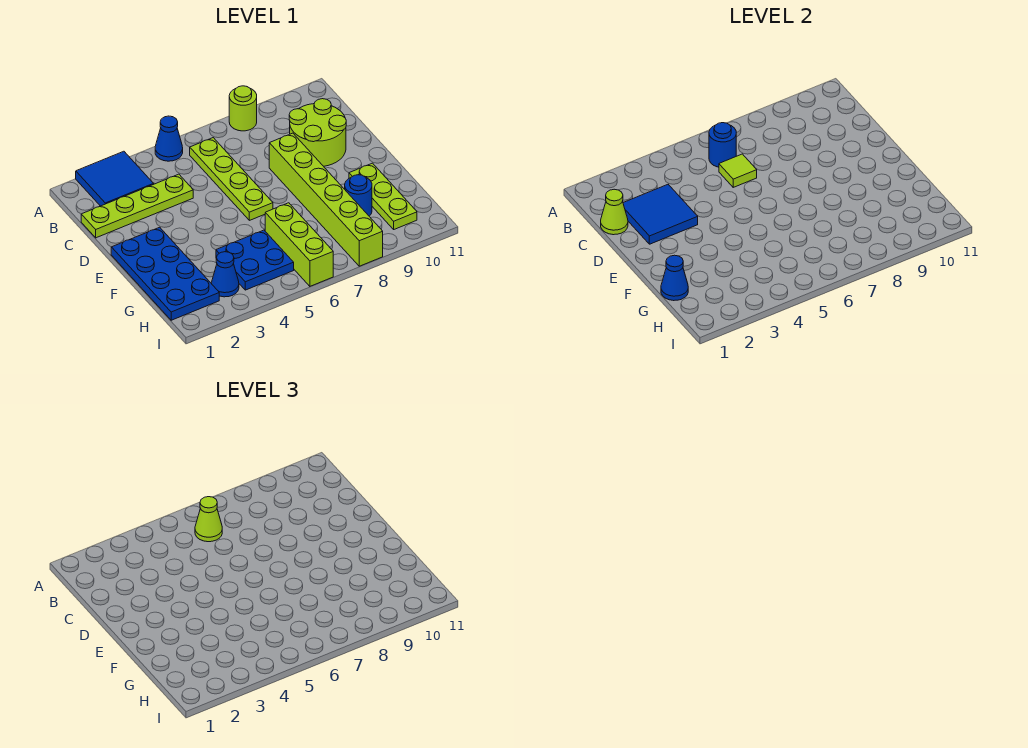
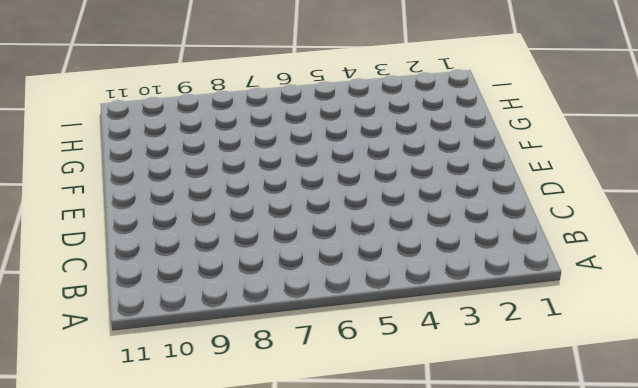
none -> blue tile A2:B3 level 1
none -> blue cone A5 level 1
none -> lime round brick A8 level 1

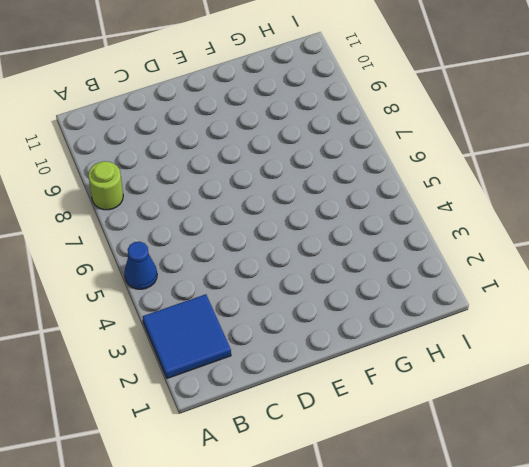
none -> lime plate B6:E6 level 1
none -> lime plate C1:C4 level 1
none -> lime round brick C9:D10 level 1

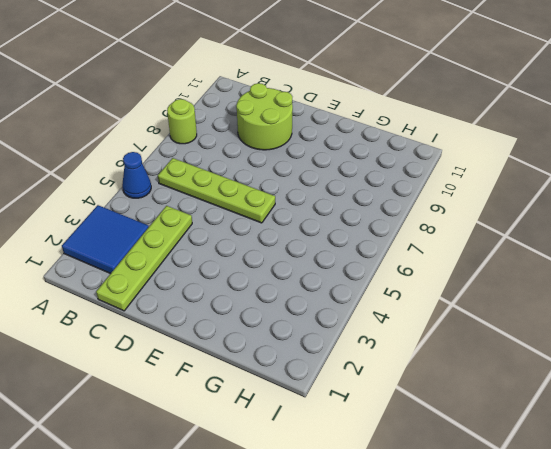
none -> lime brick D8:I8 level 1
none -> blue plate E1:H2 level 1
none -> lime plate F10:H10 level 1

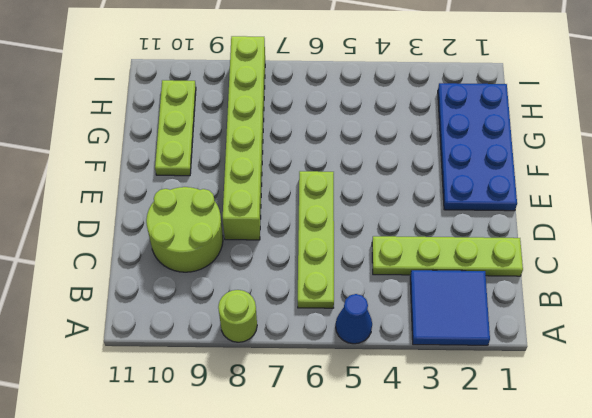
none -> blue plate G4:H5 level 1
none -> lime brick G6:I6 level 1
none -> blue round brick G9 level 1

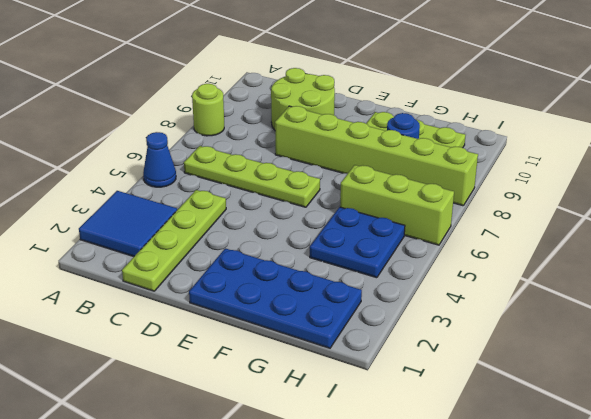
none -> blue cone H3 level 1
none -> blue round brick B6 level 2
none -> lime cone C1 level 2

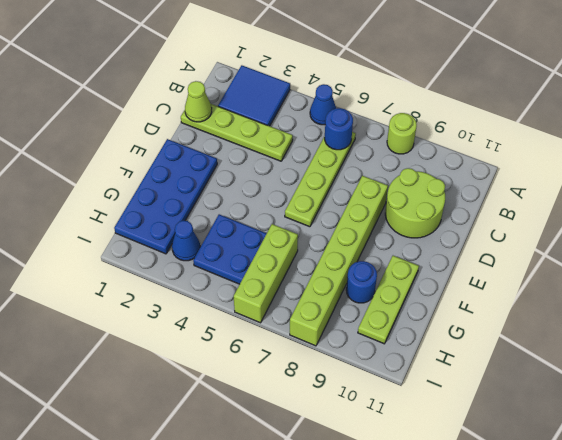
none -> blue tile C2:D3 level 2
none -> lime tile C6 level 2
none -> blue cone G1 level 2

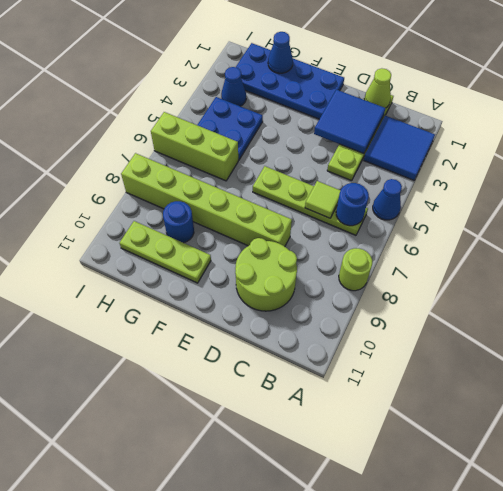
none -> lime cone B6 level 3

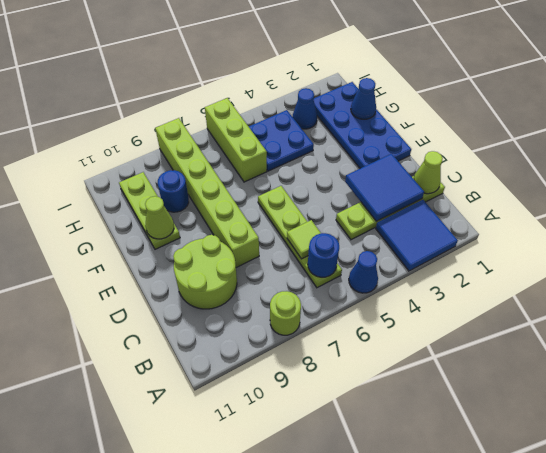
lime cone F10 level 2 -> lime cone B6 level 3

